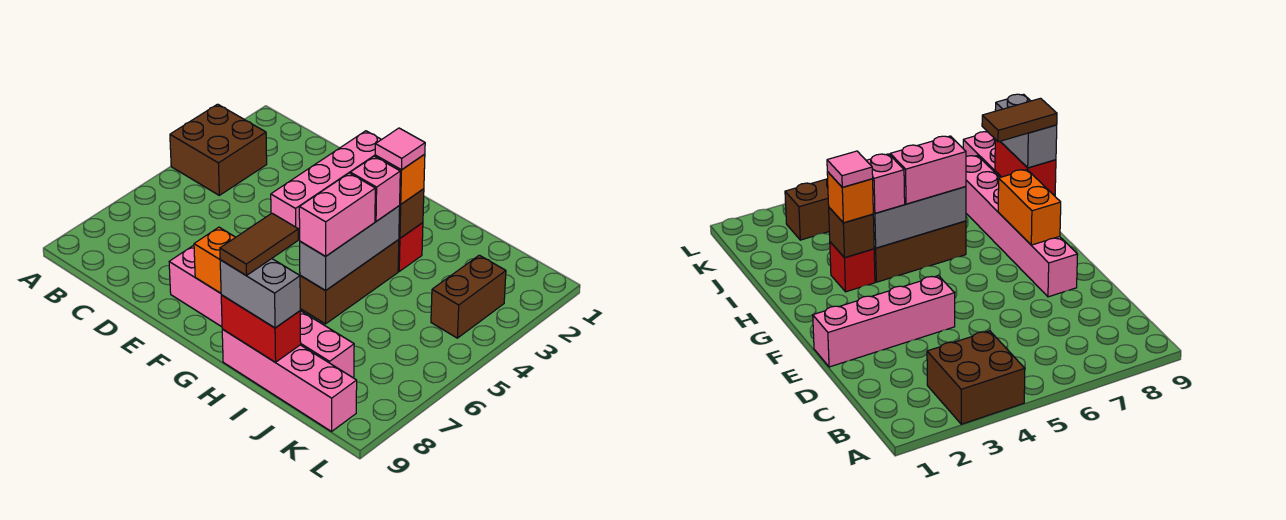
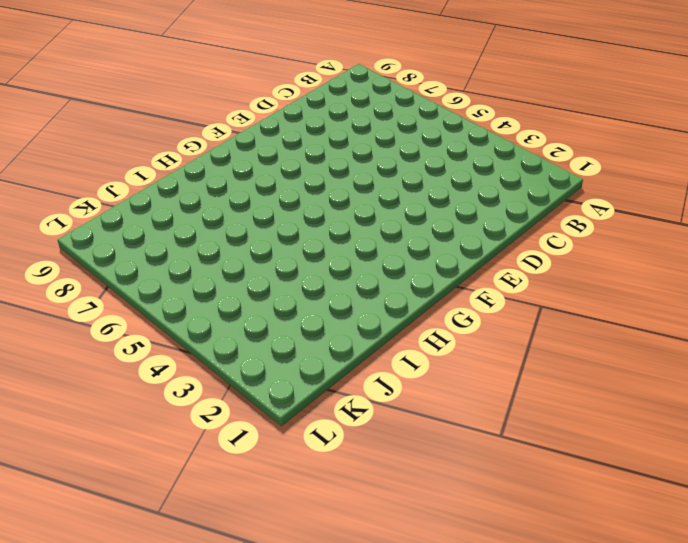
none -> brown brick A3:B4 level 1
none -> pink brick E1:E4 level 1
none -> pink brick E8:J8 level 1

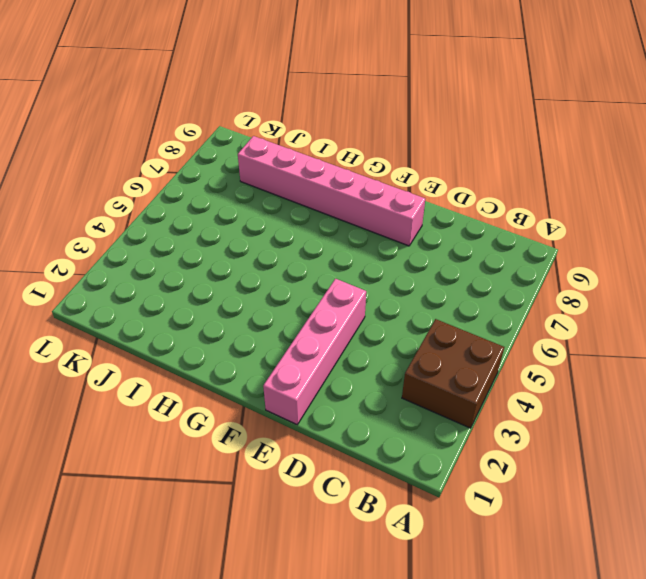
none -> red brick H3 level 1
none -> brown brick H4:H6 level 1
none -> pink brick H9:K9 level 1

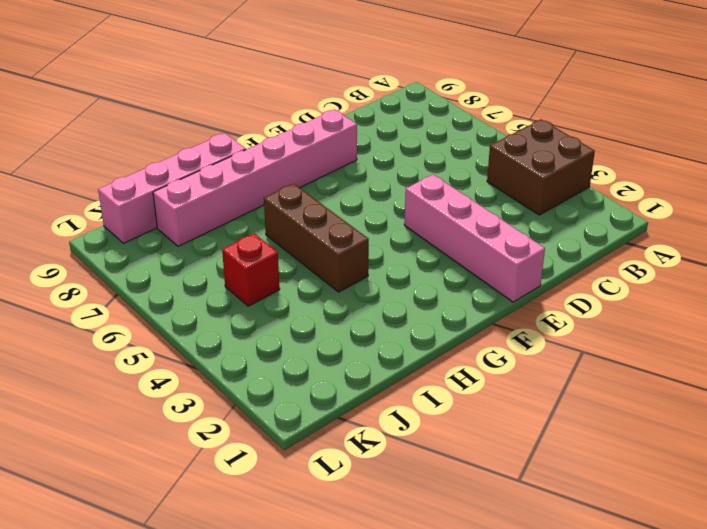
red brick J5 level 1 -> red brick H3 level 1
none -> brown brick K3:K4 level 1
none -> orange brick F8:G8 level 2
none -> brown brick H3 level 2

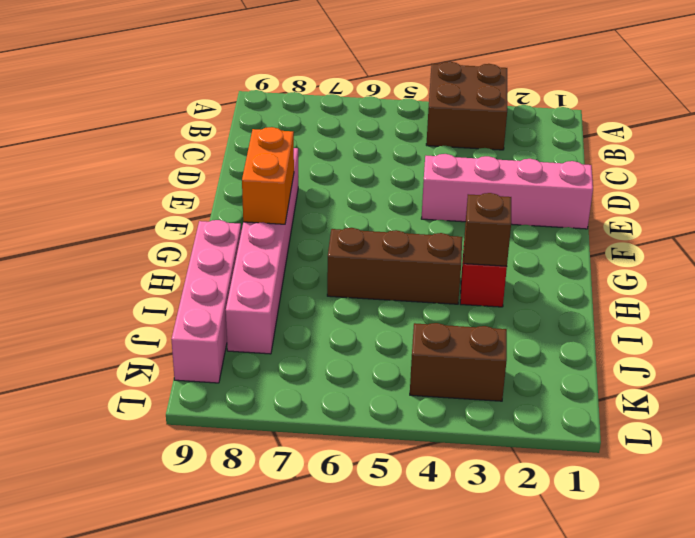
none -> grey brick H4:H6 level 2
none -> red brick H9:I9 level 2
none -> orange brick H3 level 3

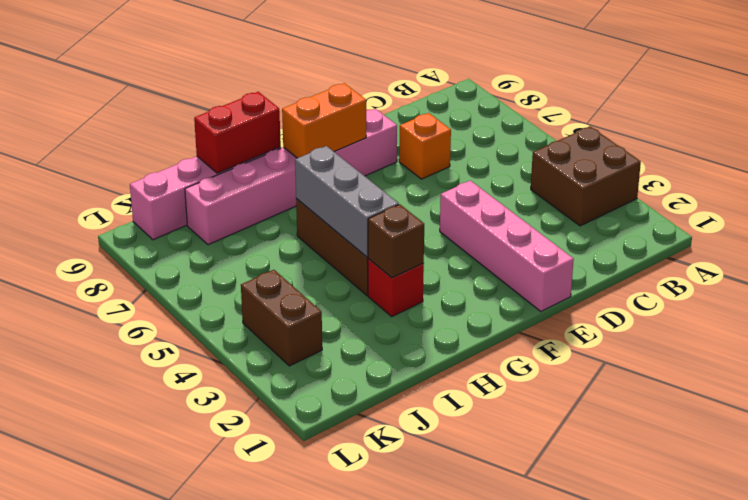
orange brick D7 level 1 -> orange brick H3 level 3
none -> pink brick H4 level 3
none -> pink brick H5:H6 level 3
none -> grey brick H9:I9 level 3

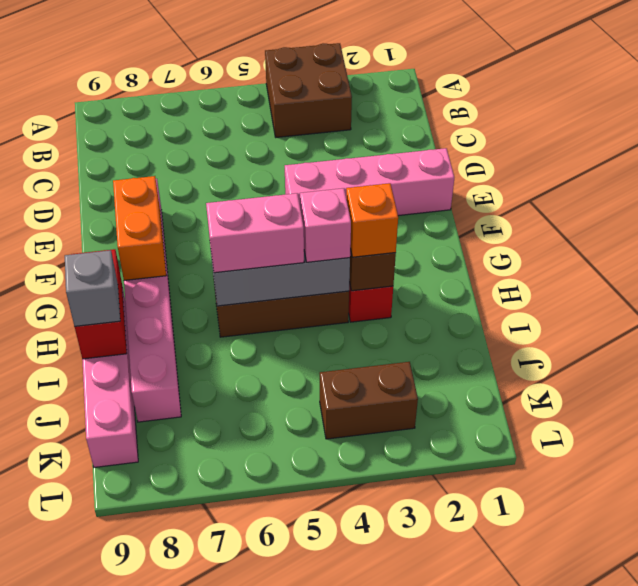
grey brick I9 level 3 -> grey brick H9:I9 level 3
none -> pink tile H3 level 4
none -> brown tile H8:H9 level 4

